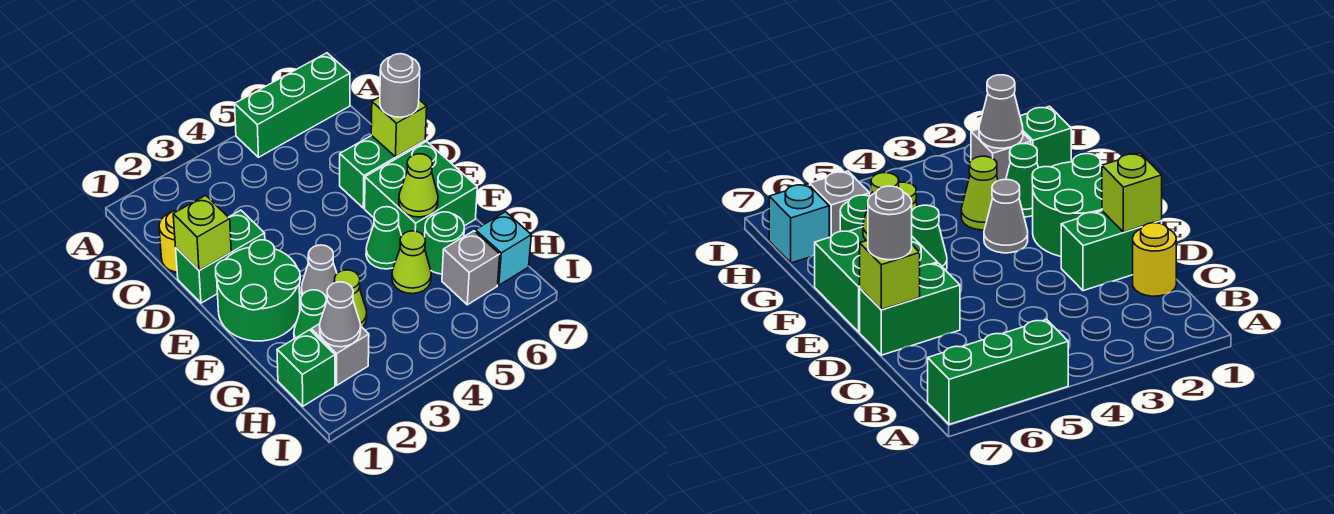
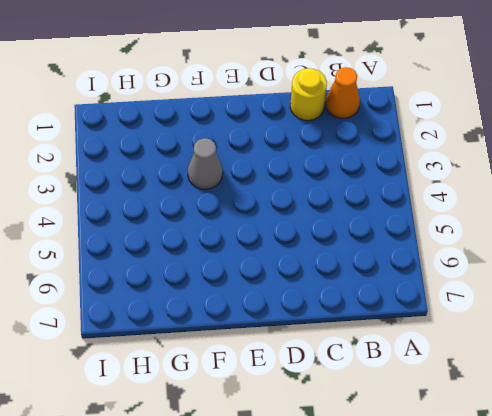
orange cone B1 level 1 -> none
none -> green brick A5:A7 level 1
none -> green brick D1:D2 level 1
none -> green brick D6:D7 level 1

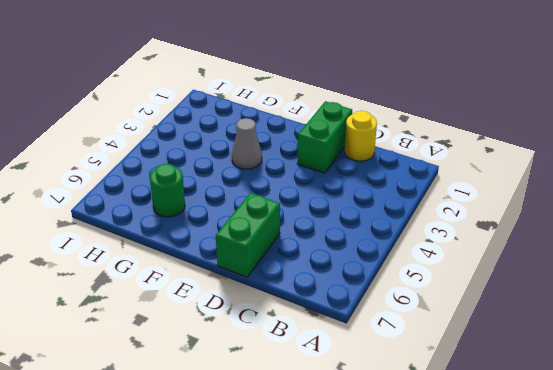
none -> green brick A5:A7 level 1
none -> green round brick E1:F2 level 1
none -> green brick E6:F7 level 1

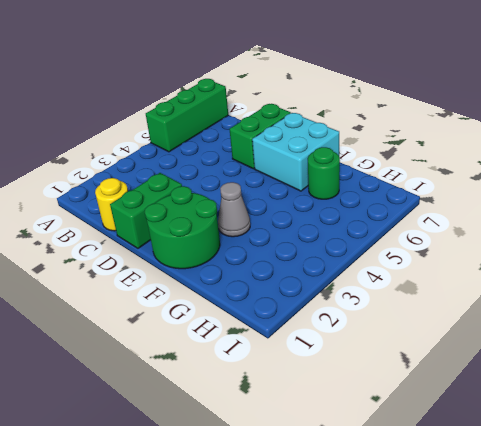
cyan brick E6:F7 level 1 -> green brick E6:F7 level 1
none -> green cone F5 level 1
none -> green cone G2 level 1
none -> lime cone G3 level 1

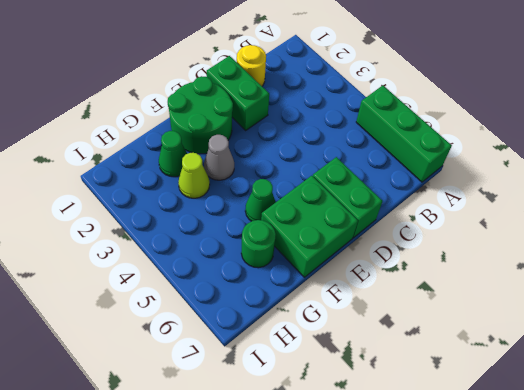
none -> lime cone G5 level 1
none -> green brick H1 level 1
none -> grey brick H2 level 1

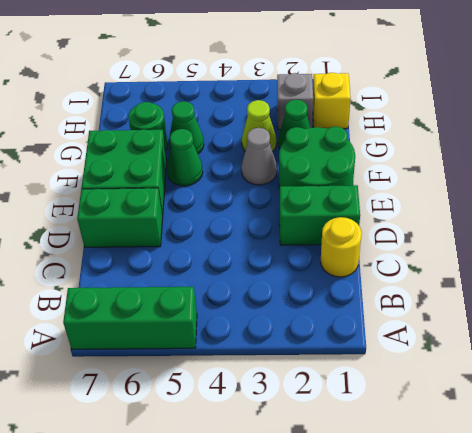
green cone G5 level 1 -> lime cone G5 level 1
yellow brick H1 level 1 -> green brick H1 level 1
none -> grey brick H6 level 1
none -> cyan brick H7 level 1
none -> lime brick D1 level 2

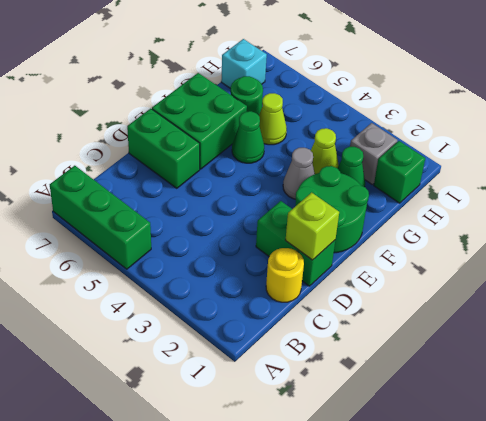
none -> grey brick H6 level 1
none -> lime brick D7 level 2
none -> lime cone F6 level 2

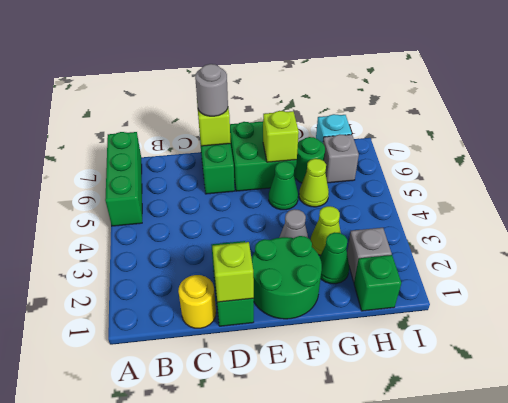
lime brick F6 level 2 -> lime cone F6 level 2
none -> grey cone H2 level 2

